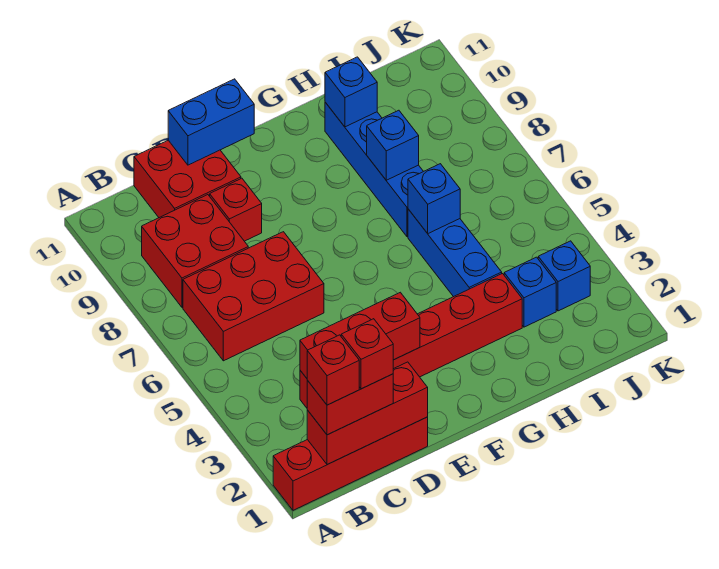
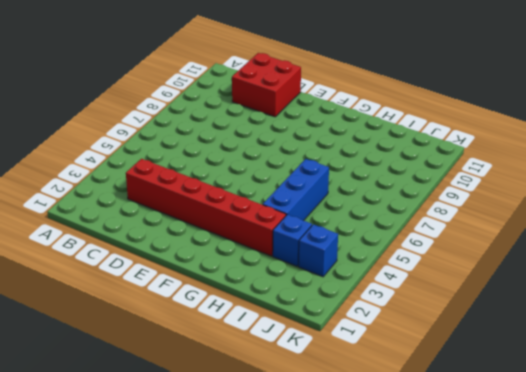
none -> red brick A1:D1 level 1
none -> red brick B6:D7 level 1
none -> red brick B8:C9 level 1

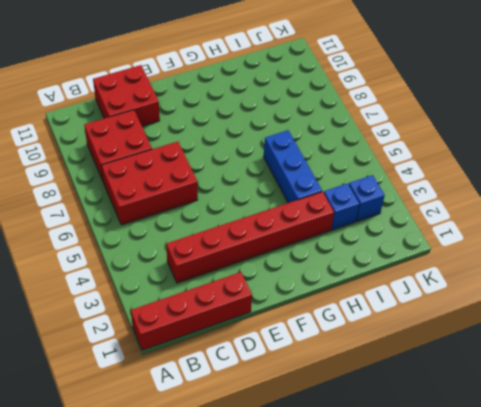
none -> red brick D9 level 1
none -> blue brick H7:H10 level 1
none -> red brick B1:D1 level 2

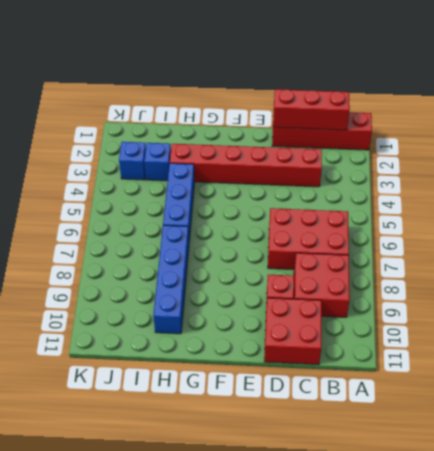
none -> red brick C3:E3 level 2
none -> blue brick D11:E11 level 2
none -> blue brick H6 level 2

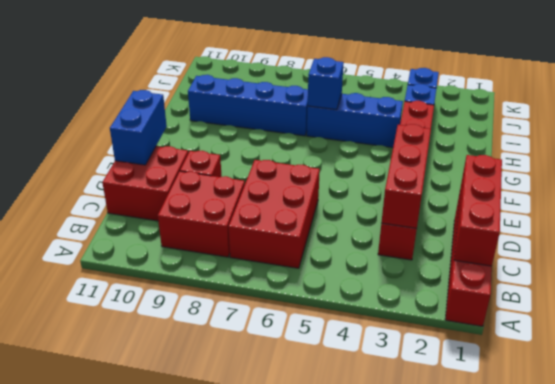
none -> blue brick H8 level 2
none -> blue brick H10 level 2
none -> red brick B1:C1 level 3

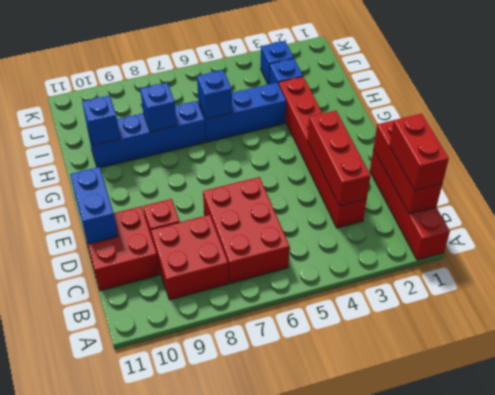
none -> red brick B1 level 4
none -> red brick C1 level 4

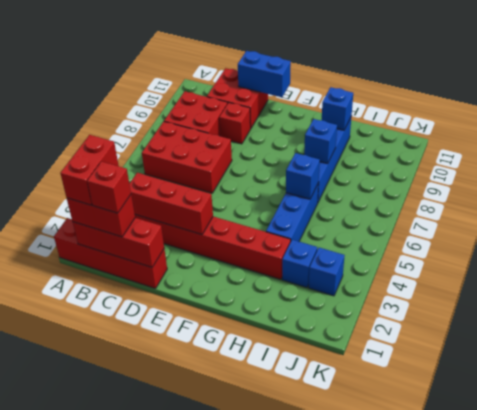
red brick B1:B2 level 4 -> red brick B1 level 4

